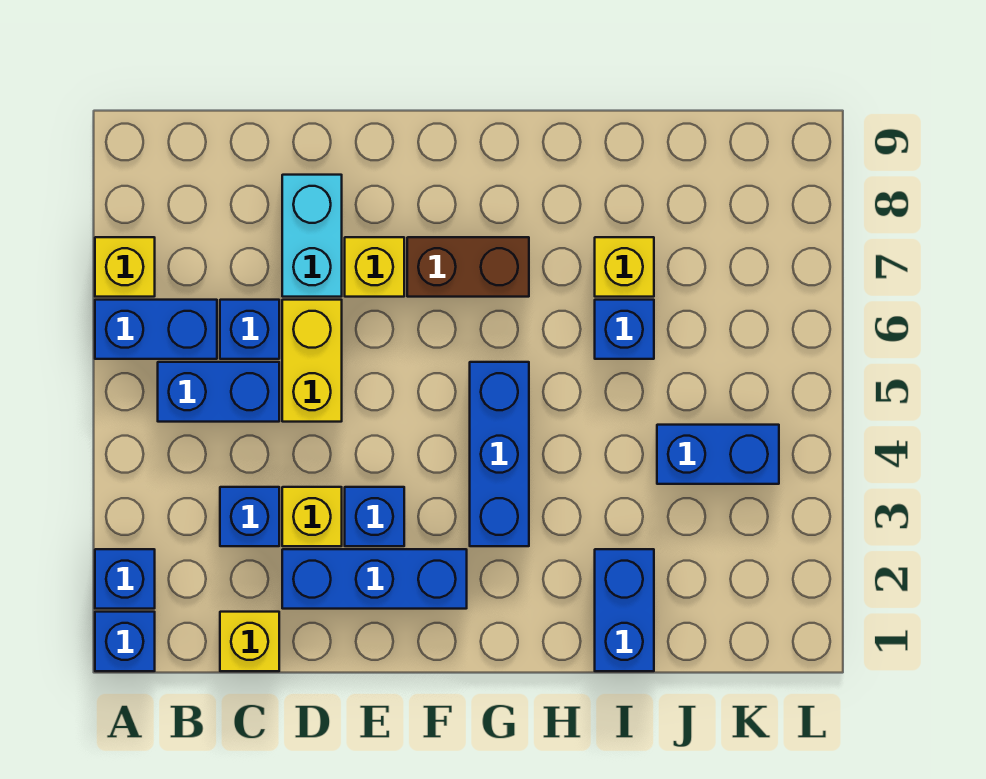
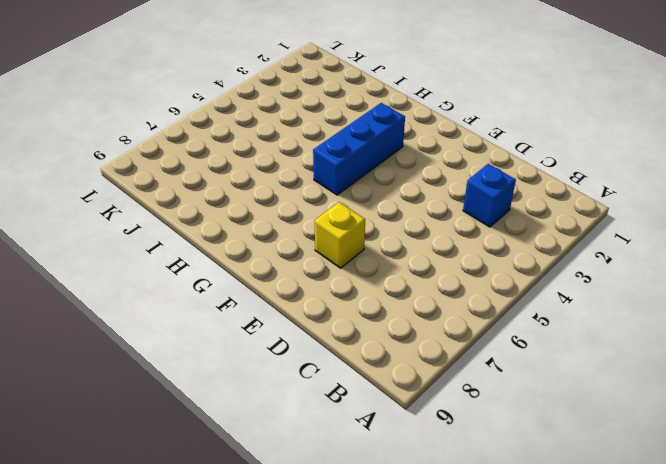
none -> blue brick A1 level 1
none -> blue brick A2 level 1
none -> blue brick A6:B6 level 1

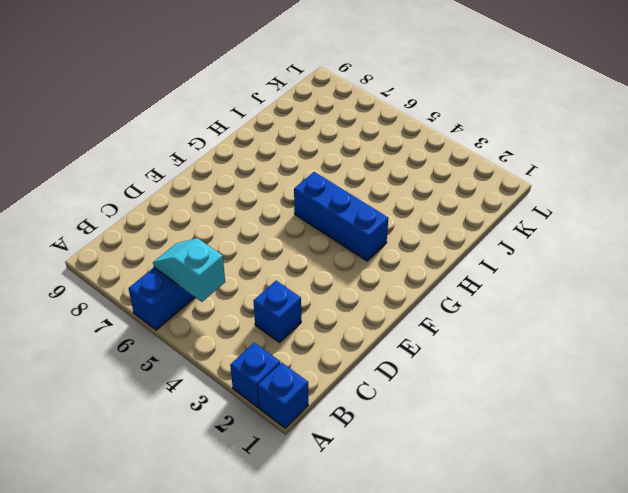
cyan slope B5:B6 level 2 top 5 -> none
none -> yellow brick A7 level 1
none -> blue brick B5:C5 level 1
none -> yellow brick C1 level 1

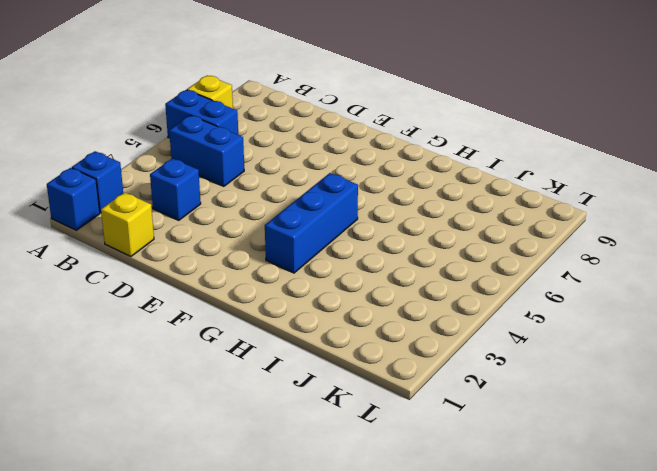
none -> blue brick C6 level 1
none -> blue brick D2:F2 level 1
none -> yellow brick D3 level 1

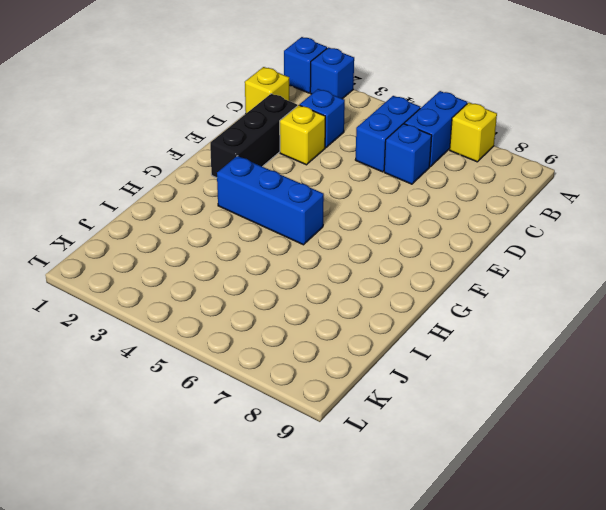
black brick D2:F2 level 1 -> blue brick D2:F2 level 1
none -> yellow brick D5:D6 level 1
none -> cyan brick D7:D8 level 1
none -> blue brick E3 level 1

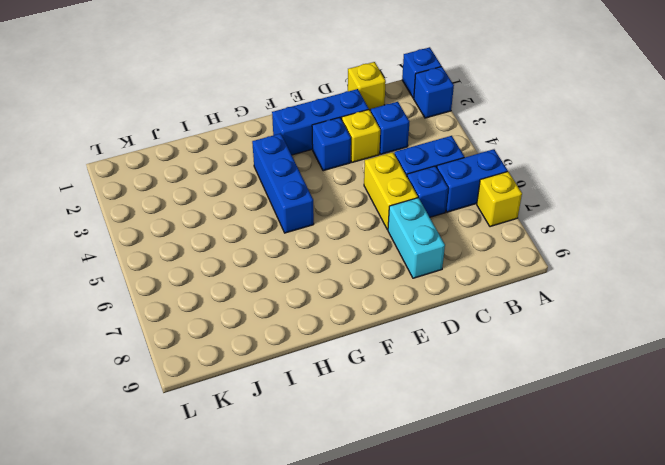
none -> yellow brick E7 level 1
none -> brown brick F7:G7 level 1
none -> blue brick I1:I2 level 1

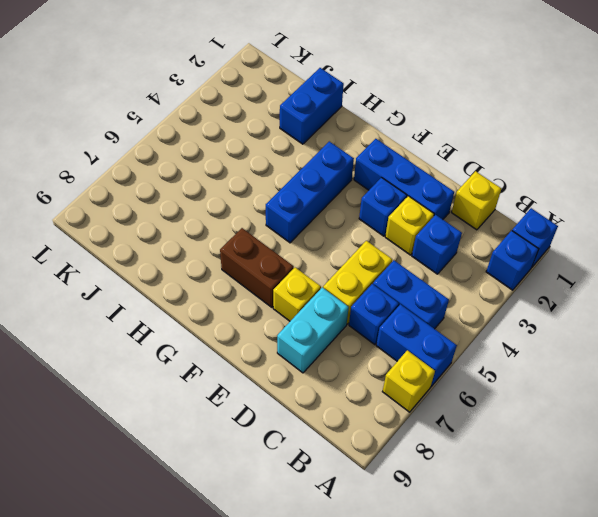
none -> blue brick I6 level 1
none -> yellow brick I7 level 1
none -> blue brick J4:K4 level 1

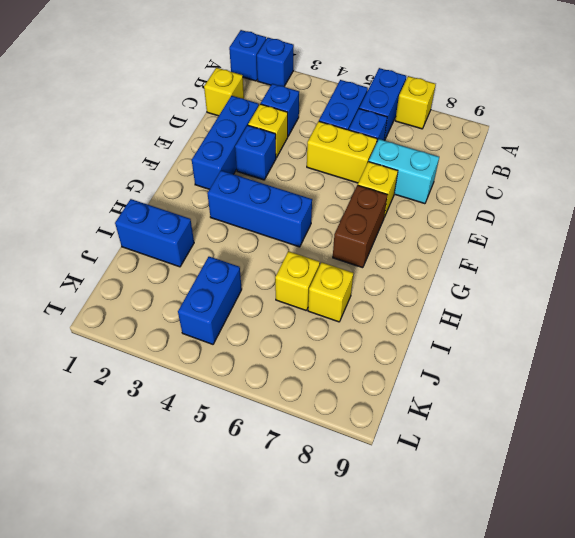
yellow brick I6 level 1 -> blue brick I6 level 1

